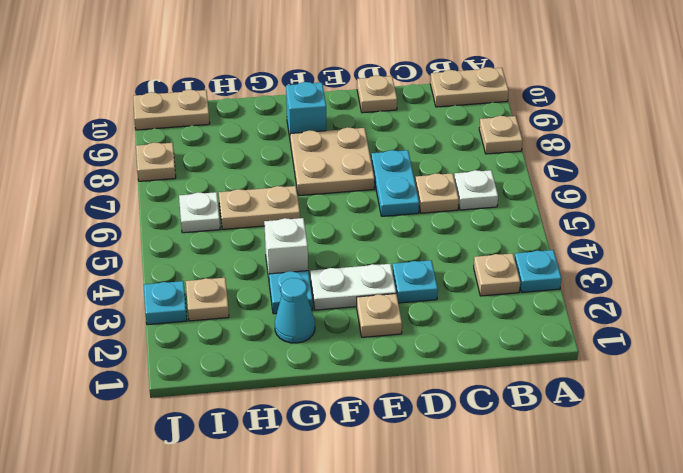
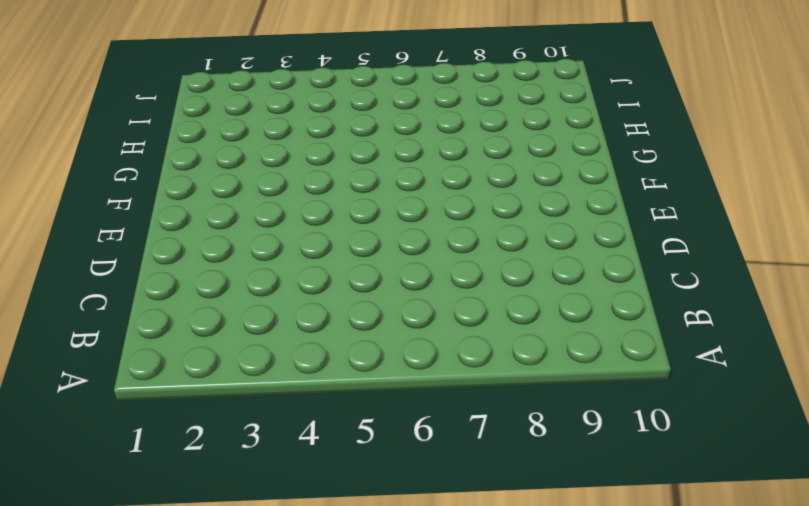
none -> cyan plate A3 level 1
none -> tan plate A8 level 1
none -> tan plate A10:B10 level 1

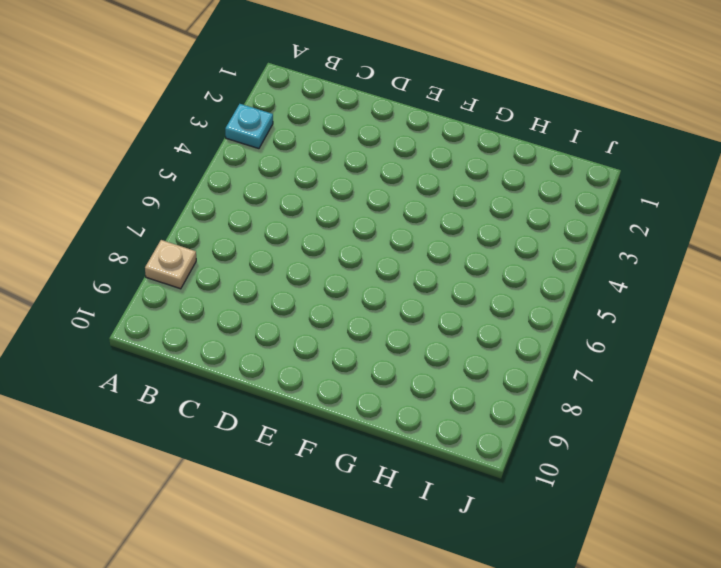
none -> tan plate A10:B10 level 1
none -> tan plate B3 level 1
none -> white plate B6 level 1

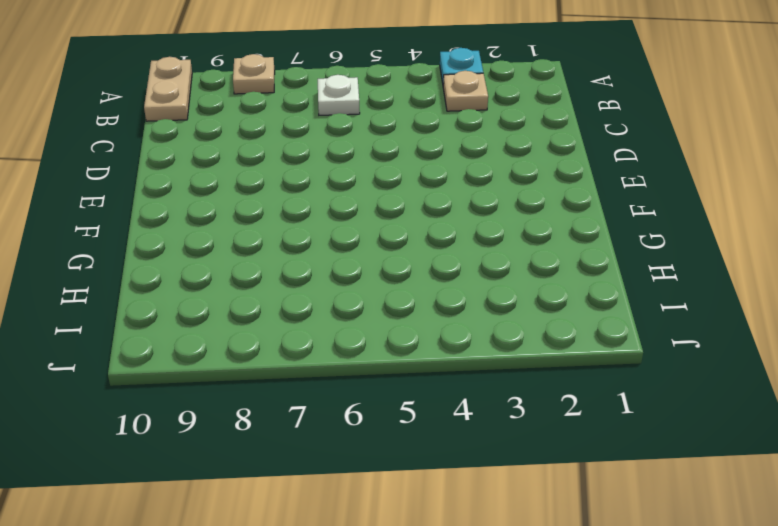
none -> tan plate C6 level 1
none -> cyan plate D3 level 1
none -> cyan plate D6:D7 level 1

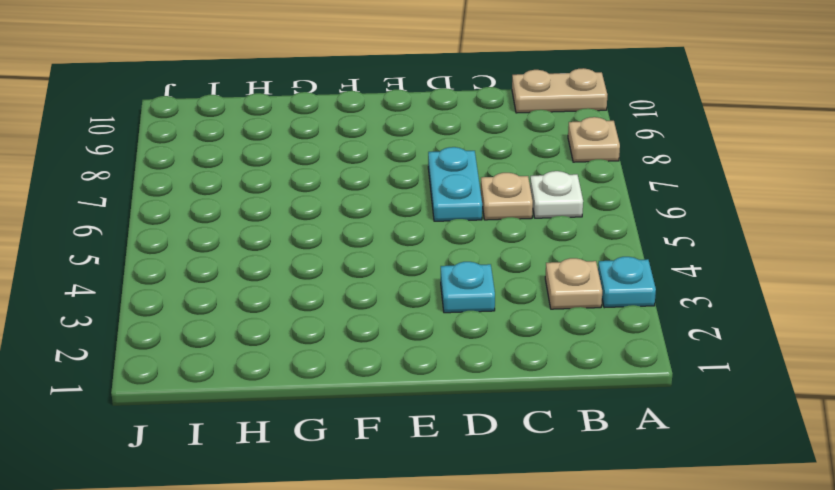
none -> tan plate D10 level 1
none -> tan plate E2 level 1
none -> white plate E3:F3 level 1

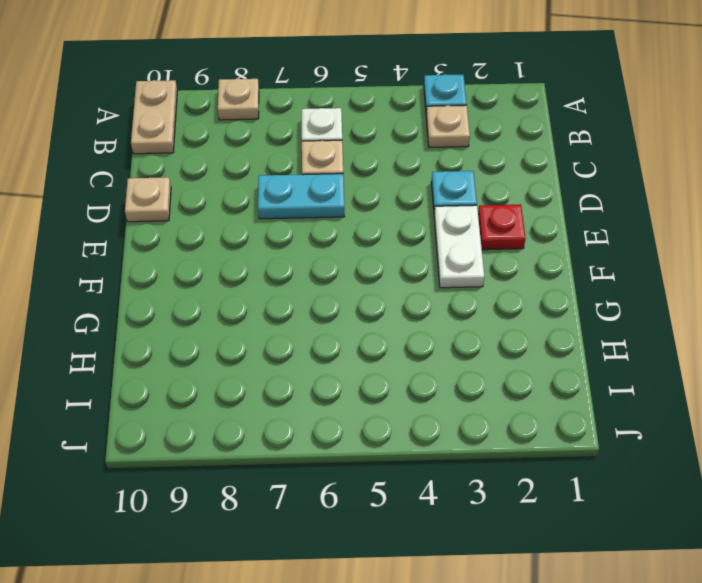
red plate E2 level 1 -> tan plate E2 level 1
none -> tan plate E7:F8 level 1
none -> cyan brick F9 level 1
none -> cyan cone G2 level 1

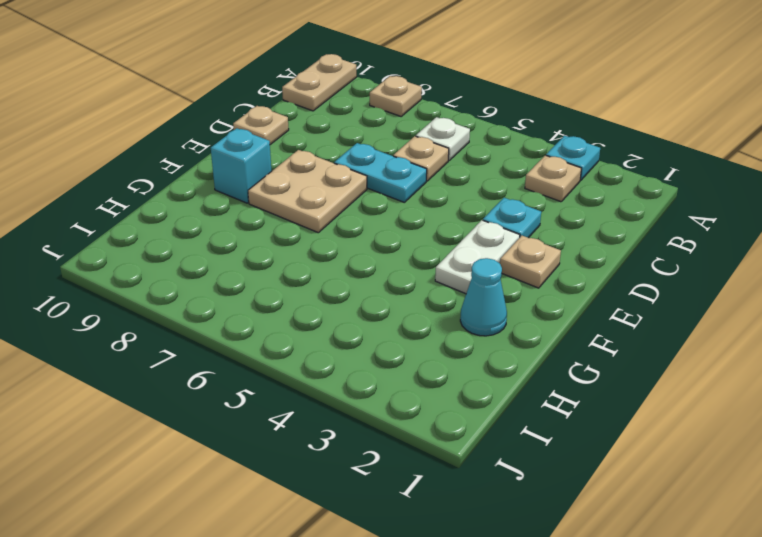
none -> cyan plate G3 level 1
none -> white brick G4 level 1
none -> tan plate G6:H6 level 1

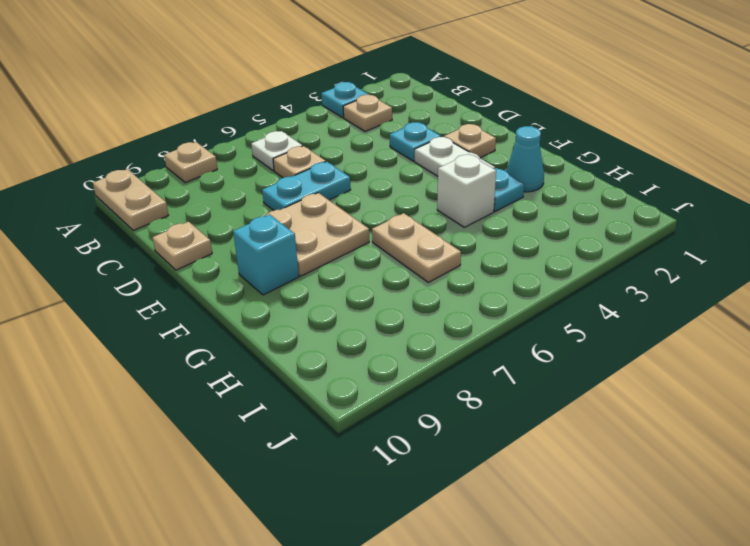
none -> tan plate I3 level 1
none -> white plate I6 level 1
none -> tan plate I10:J10 level 1

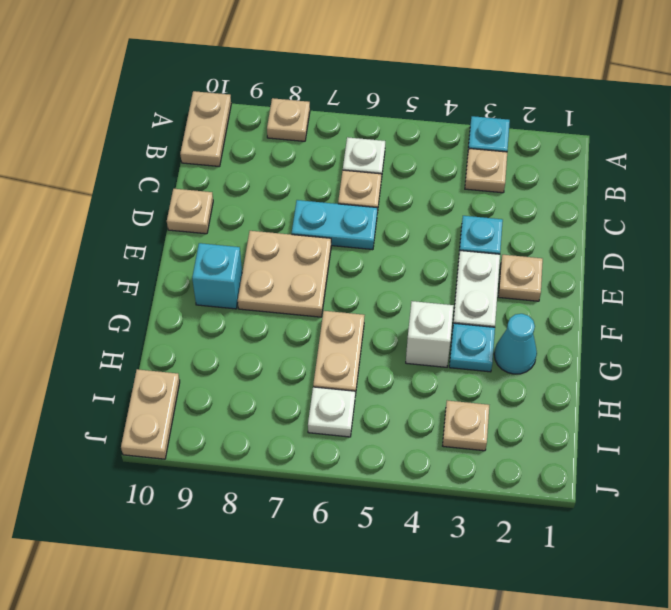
none -> cyan plate J3 level 1
none -> tan plate J8 level 1

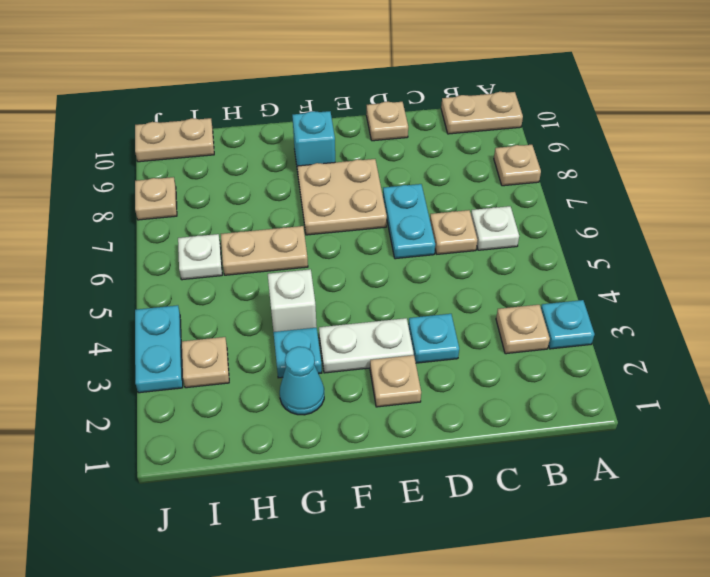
cyan plate J3:J4 level 1 -> cyan plate J3 level 1

